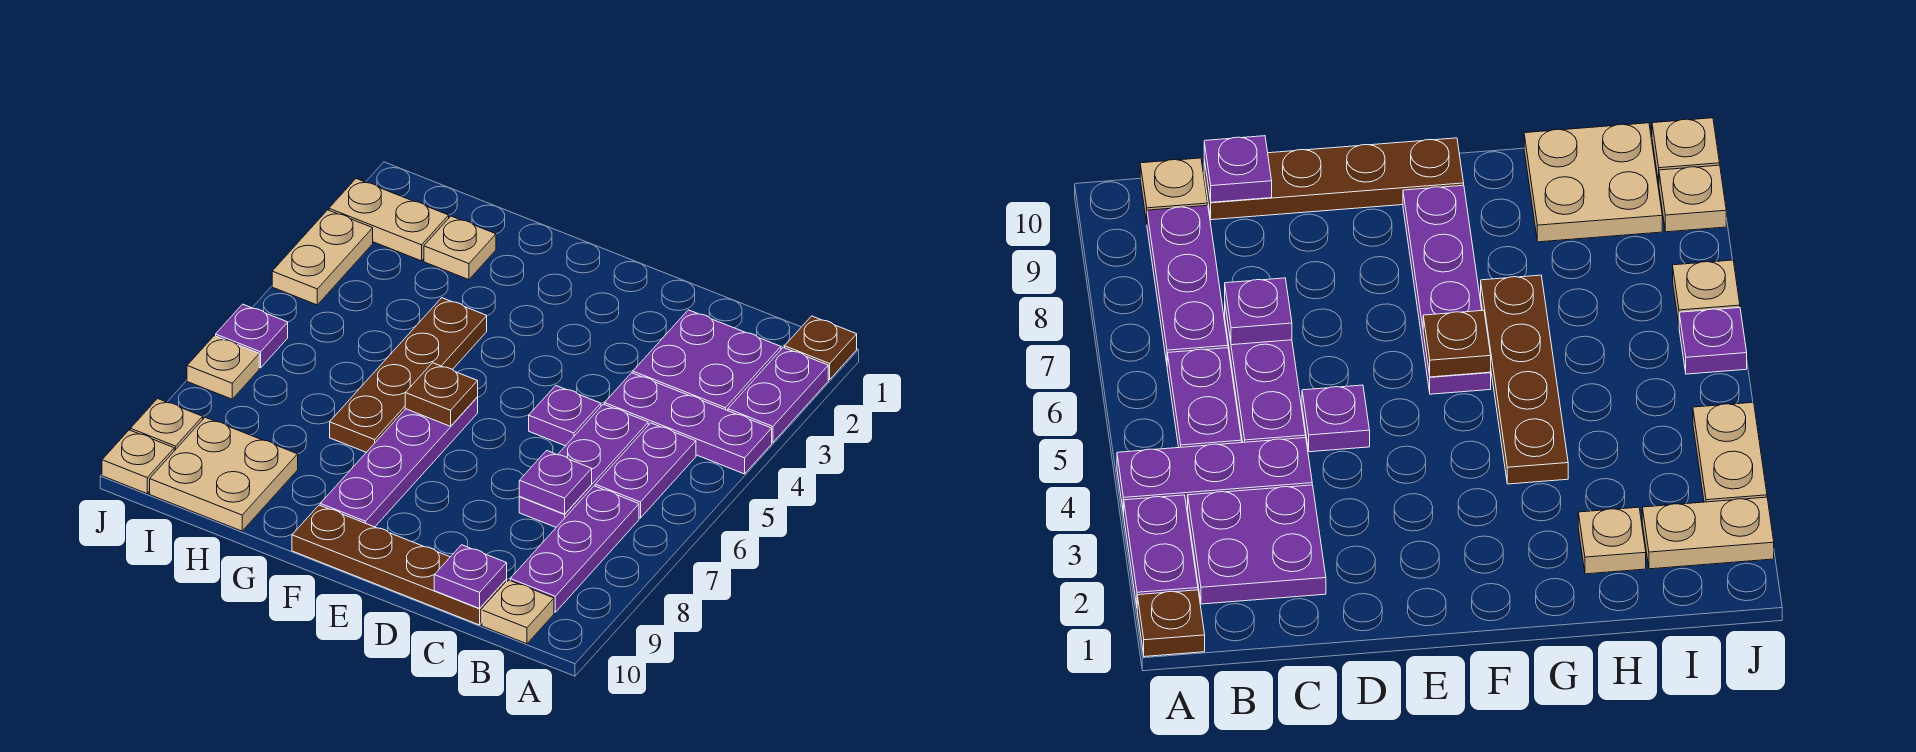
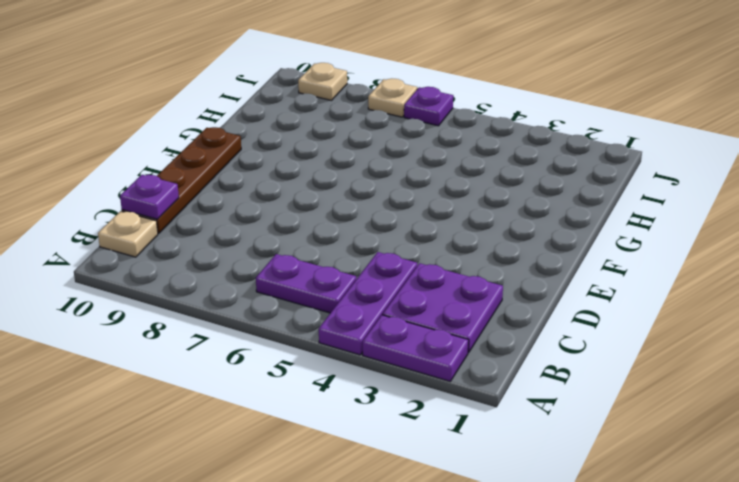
none -> brown plate A1 level 1
none -> purple plate B7:B9 level 1
none -> purple plate C5:C7 level 1

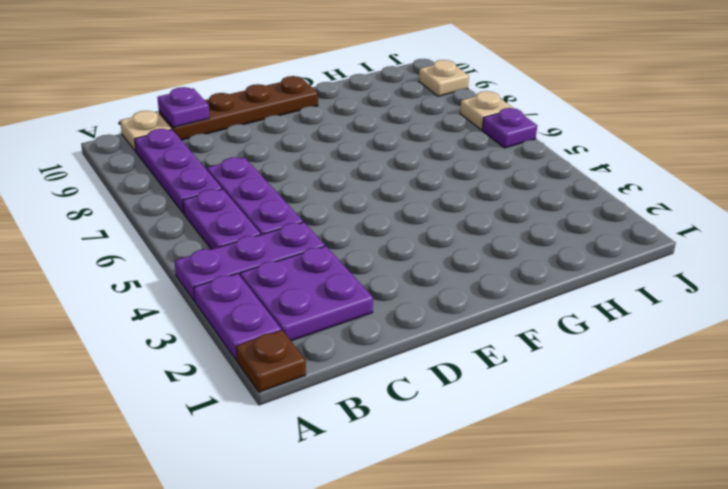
none -> purple plate D5 level 1
none -> purple plate F6:F9 level 1
none -> brown plate G4:G7 level 1

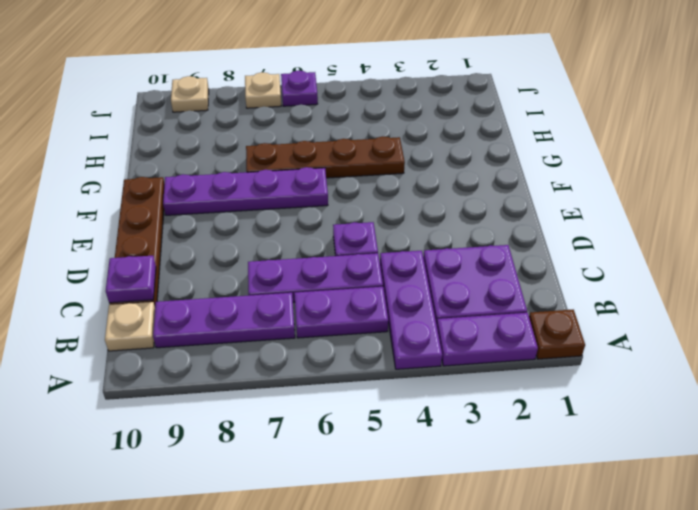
none -> tan plate H2 level 1
none -> tan plate H9:I10 level 1
none -> tan plate I2:J2 level 1

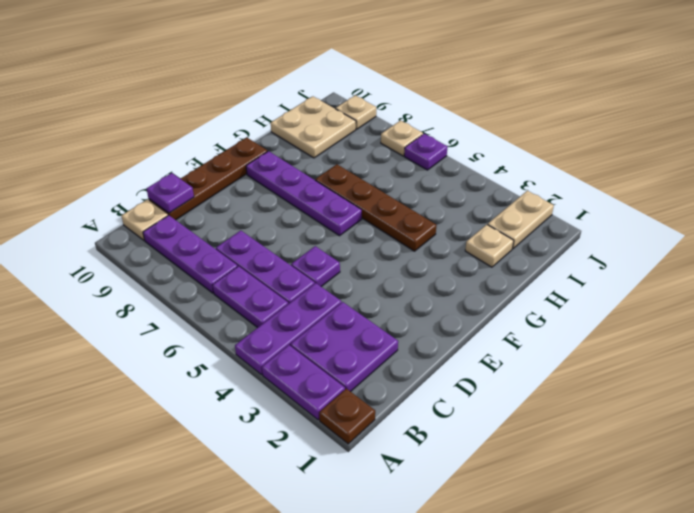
none -> tan plate J3:J4 level 1
none -> tan plate J10 level 1
none -> purple plate C7 level 2

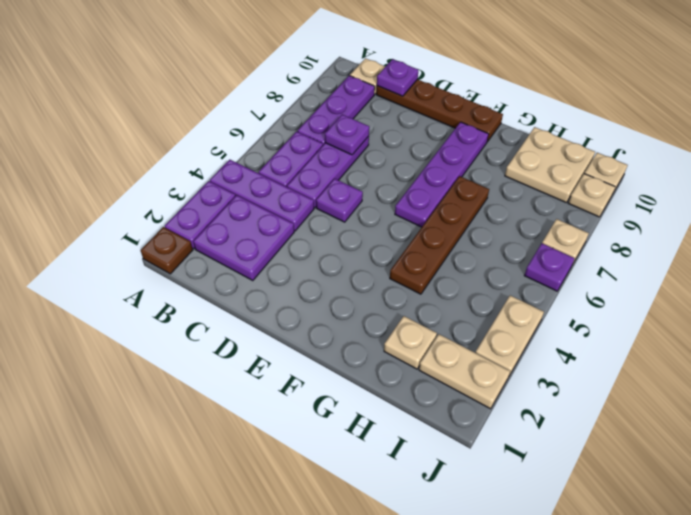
none -> brown plate F6 level 2

